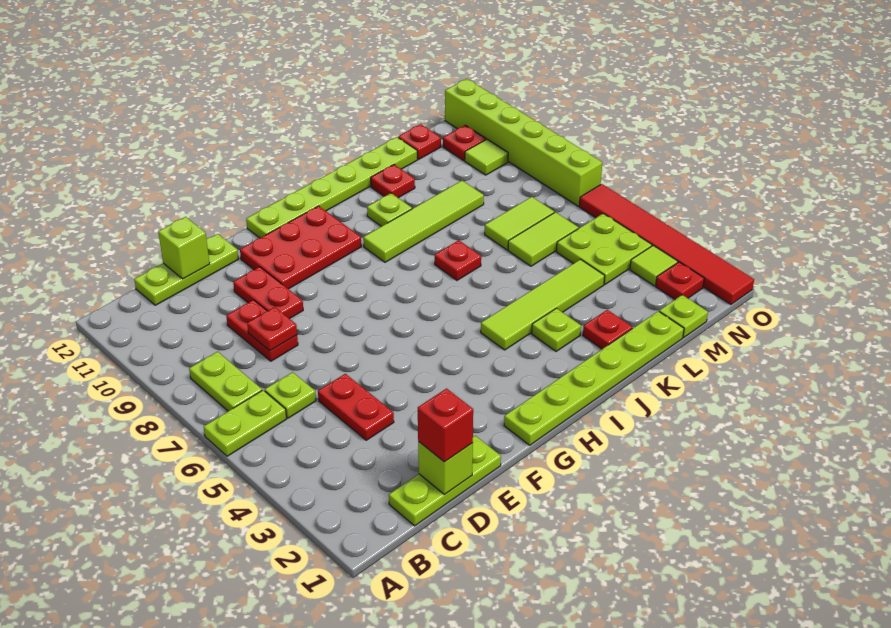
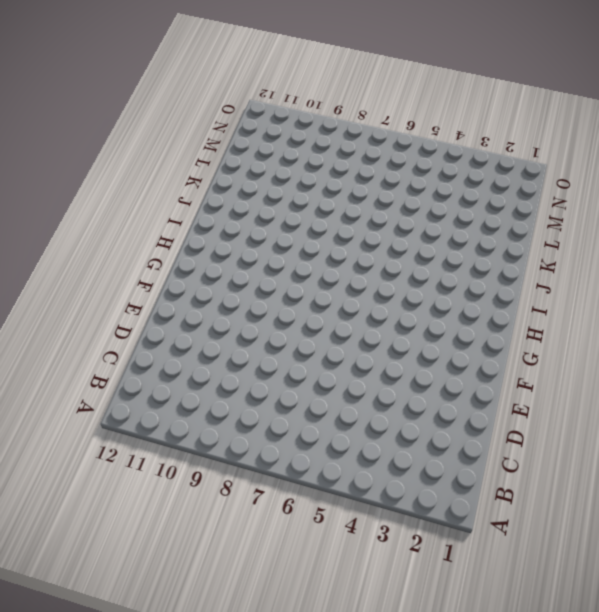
none -> lime plate A6:B6 level 1
none -> lime plate B7:B8 level 1
none -> lime plate C1:E1 level 1
none -> lime plate C6 level 1

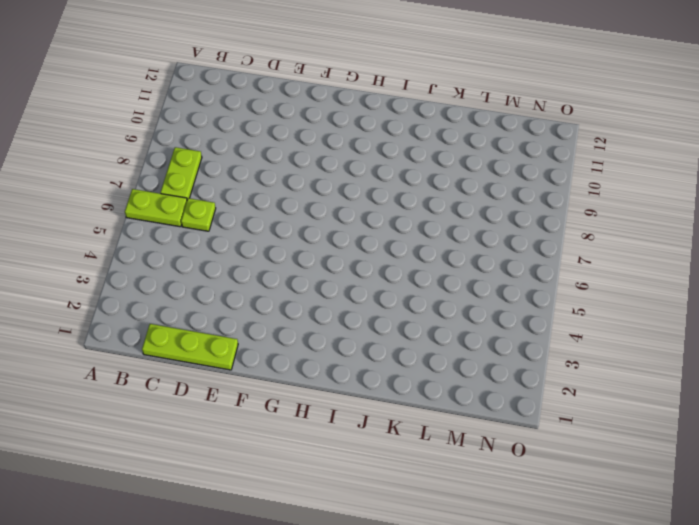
none -> lime plate C12:E12 level 1
none -> red plate D4:D5 level 1
none -> red plate D8:D9 level 1
none -> red plate E9:E10 level 1

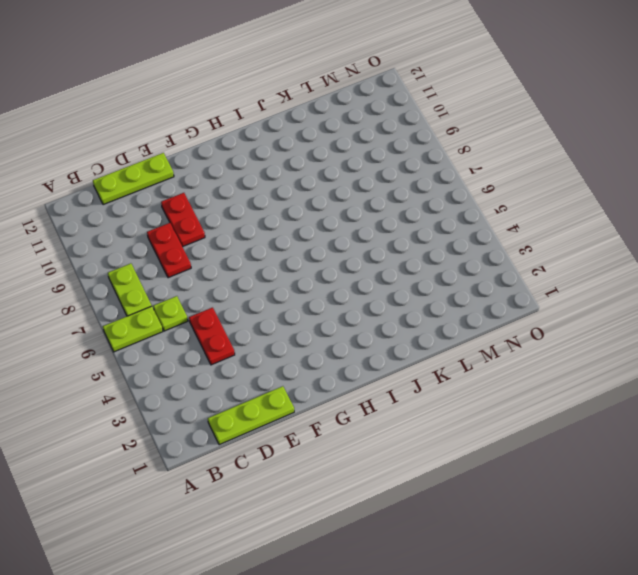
none -> red plate F10:H11 level 1
none -> lime plate G1:L1 level 1
none -> lime plate G12:L12 level 1
none -> lime tile I4:L4 level 1

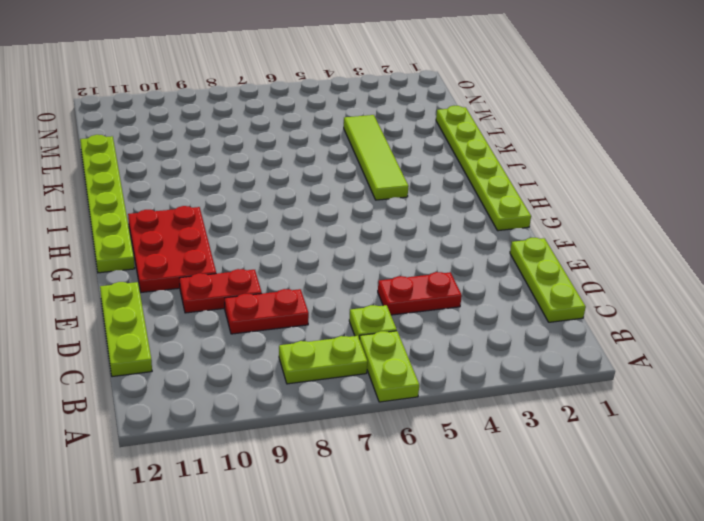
none -> lime tile I9:L9 level 1
none -> lime plate J3 level 1
none -> red plate J7 level 1
none -> lime plate J10 level 1

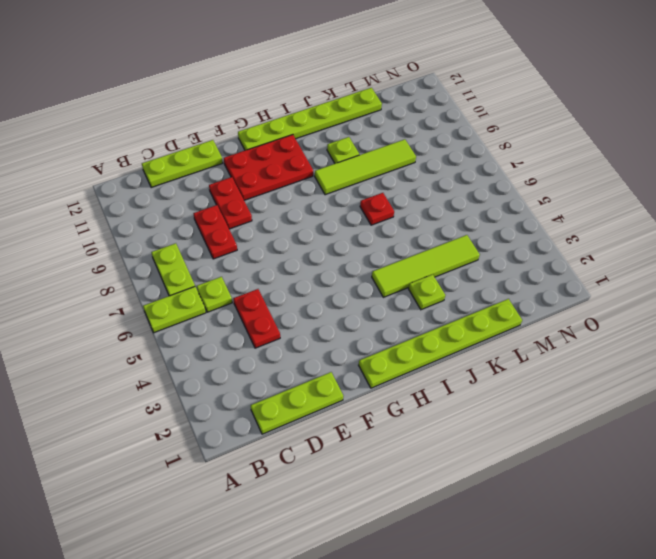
none -> red plate K2 level 1
none -> red plate K11 level 1
none -> lime tile L6:M6 level 1
none -> lime tile L7:M7 level 1

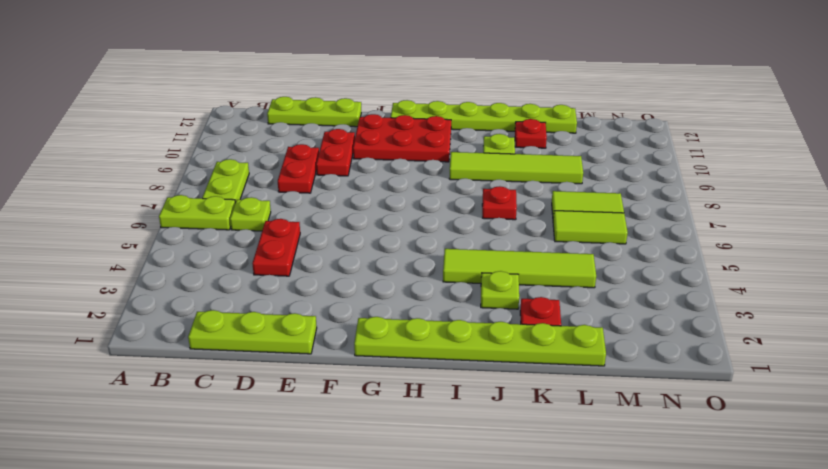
none -> lime plate M1 level 1
none -> lime plate M4:N5 level 1
none -> red plate M12 level 1
none -> red plate N2 level 1

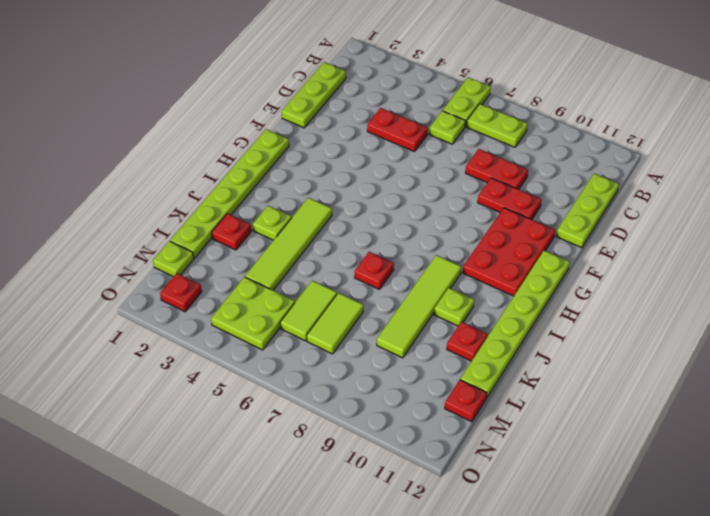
none -> lime tile N3 level 1
none -> lime tile N10 level 1
none -> red plate N11 level 1
none -> red tile O1:O6 level 1

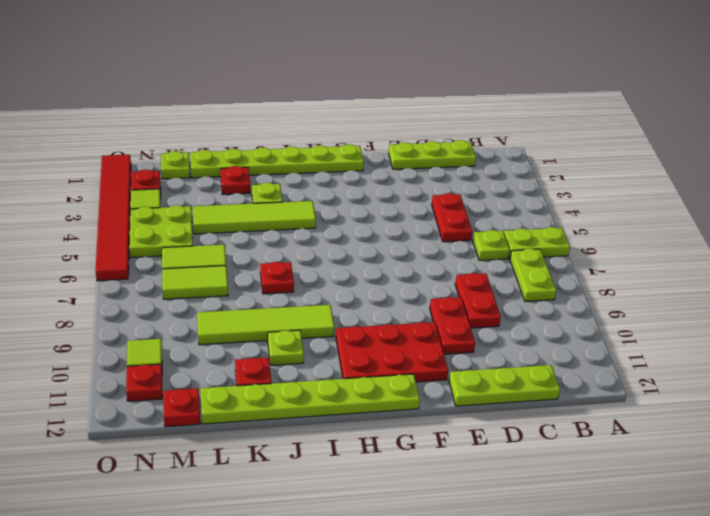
none -> lime brick O7:O12 level 1
none -> lime brick D1 level 2
none -> red plate D8 level 2
none -> lime brick D12 level 2

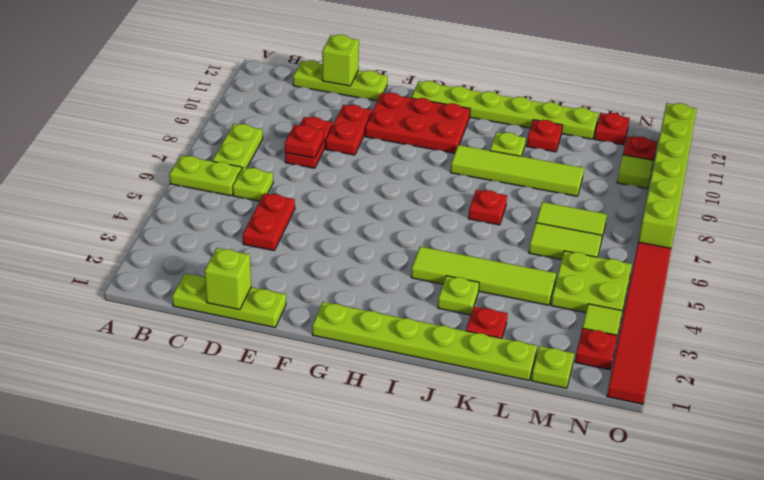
none -> red brick D1 level 3

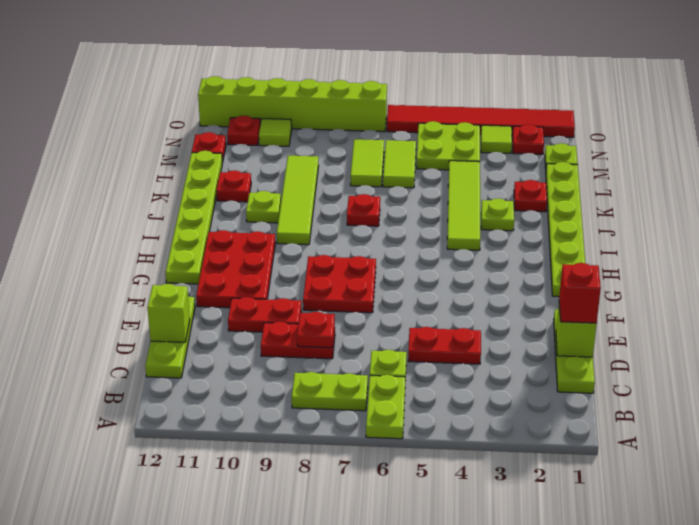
red plate F7:G8 level 1 -> none

